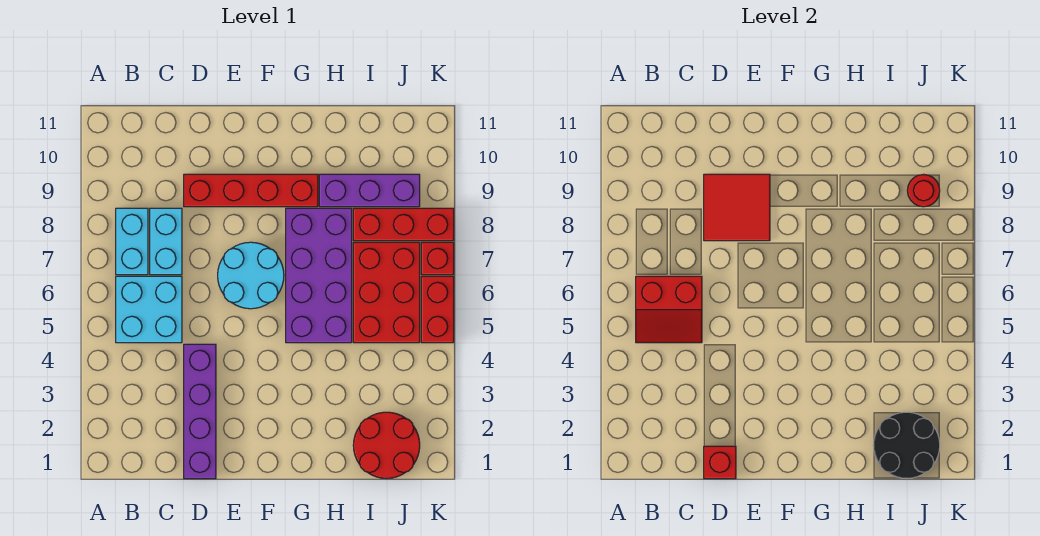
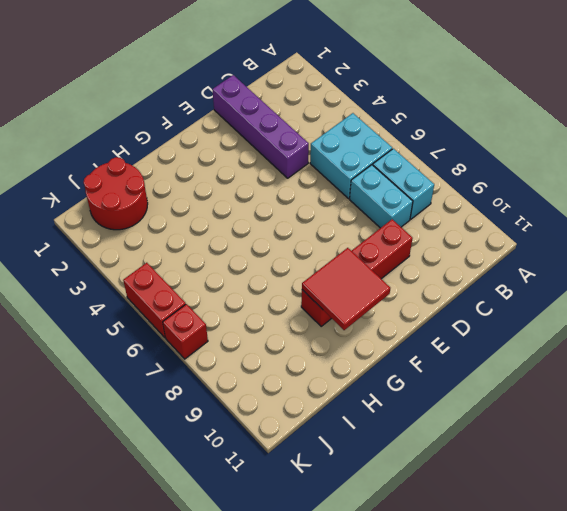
red tile F9:G10 level 2 -> red tile D8:E9 level 2
none -> cyan round brick E6:F7 level 1
none -> purple brick G5:H8 level 1
none -> purple brick H9:J9 level 1

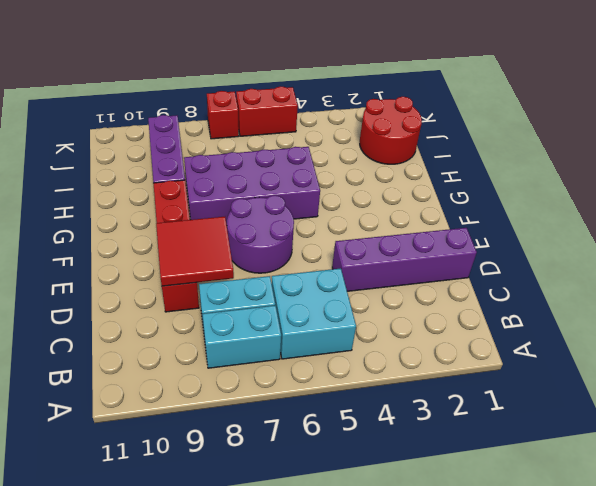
purple round brick E6:F7 level 1 -> cyan round brick E6:F7 level 1
none -> red brick I5:J7 level 1
none -> red brick I8:K8 level 1
none -> red slope B5:C6 level 2 top 6

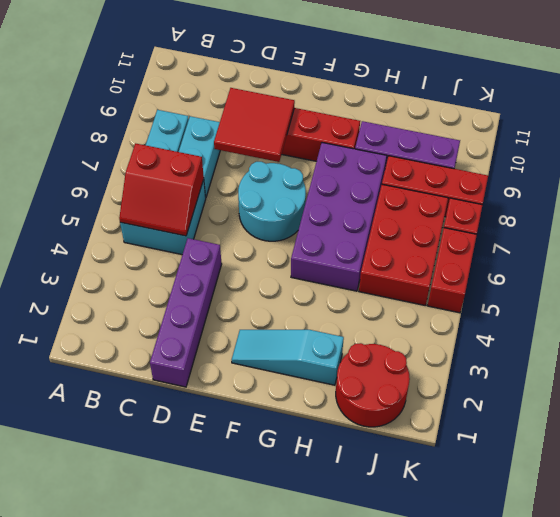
cyan slope F2:H2 level 1 top H -> none
none -> red brick D1 level 2
none -> black round brick I1:J2 level 2
none -> red round brick J9 level 2

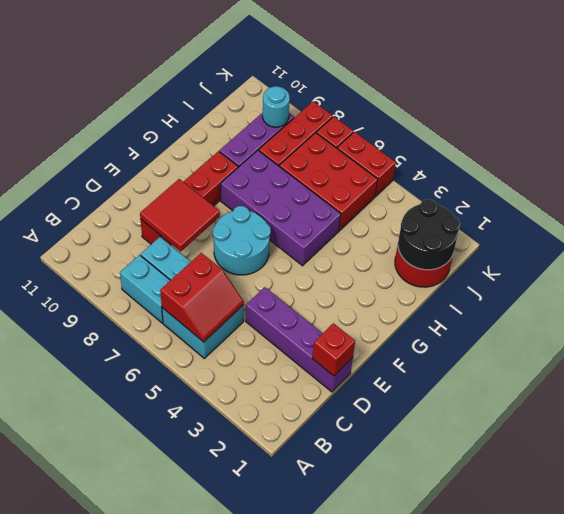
cyan round brick J9 level 2 -> red round brick J9 level 2

